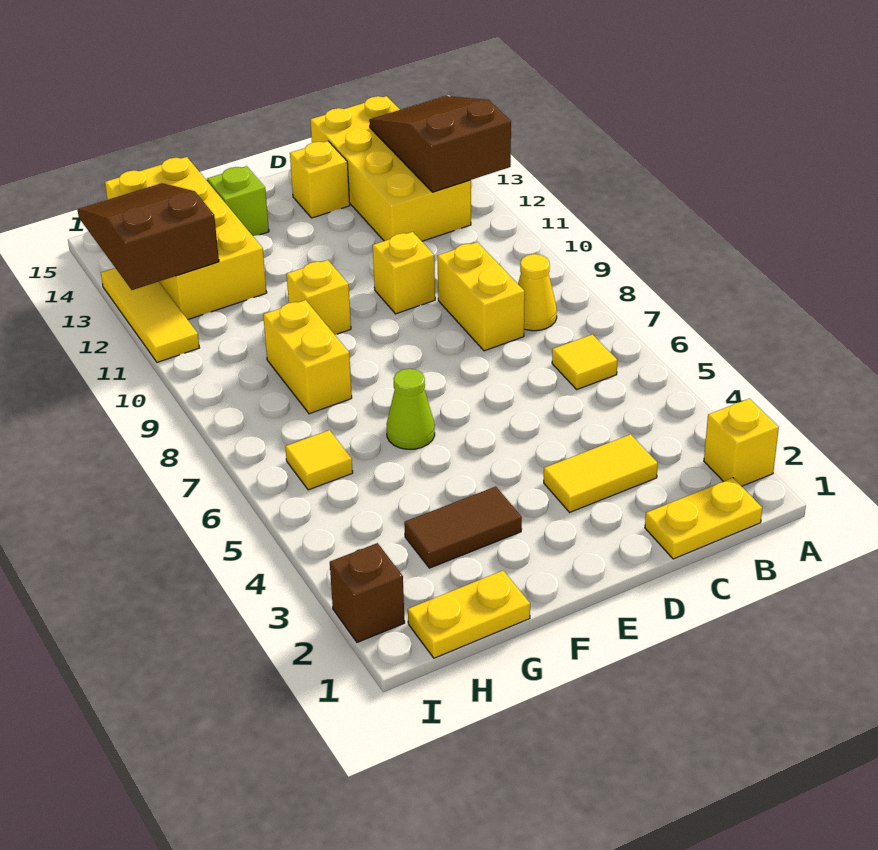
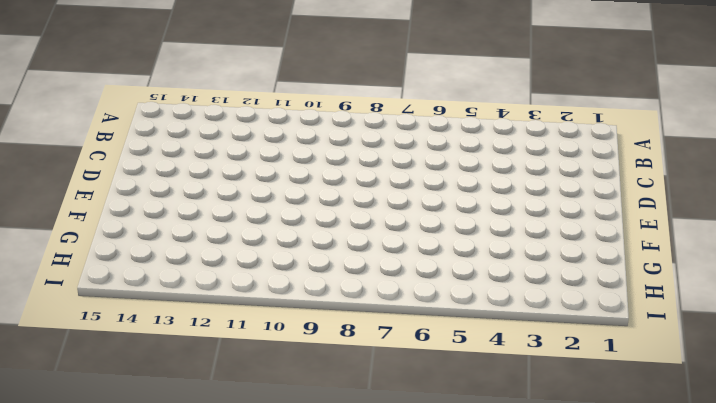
none -> yellow brick A2 level 1
none -> yellow plate B1:C1 level 1
none -> yellow tile B6 level 1

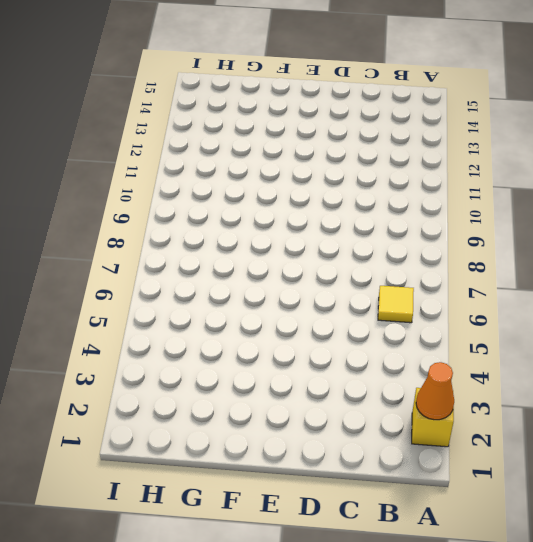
orange cone A2 level 2 -> none
none -> yellow plate B1:C1 level 1
none -> yellow cone B8 level 1
none -> yellow brick B12:C15 level 1

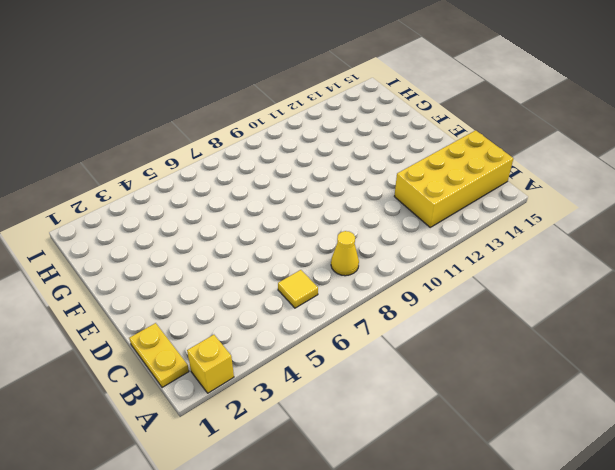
none -> yellow tile C3:D3 level 1
none -> yellow brick C8:C9 level 1
none -> yellow brick D10 level 1

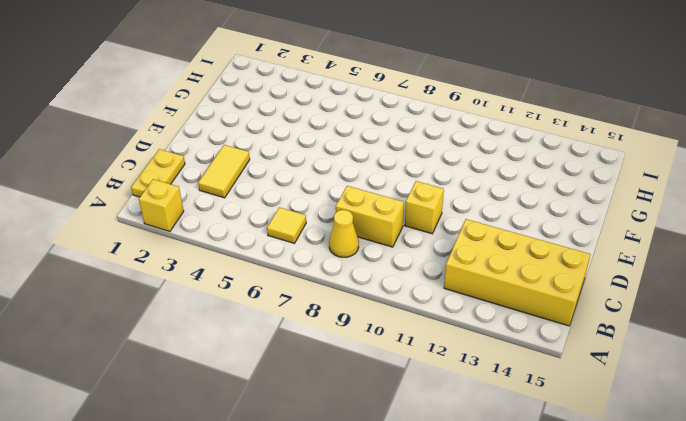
none -> yellow brick D14 level 1
none -> brown tile F3:G3 level 1
none -> lime cone F6 level 1

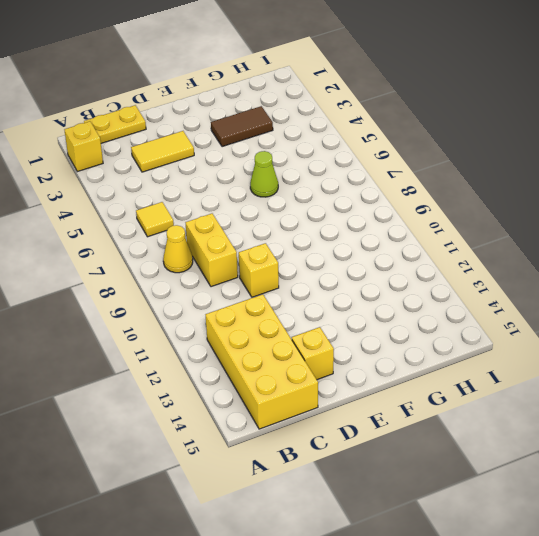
none -> yellow brick F10 level 1
none -> lime brick F14 level 1
none -> yellow plate G1:H1 level 1

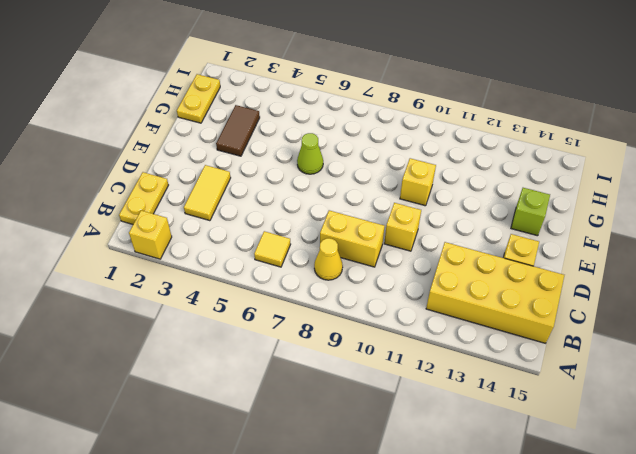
none -> yellow brick G8:G9 level 1
none -> yellow brick G12:H15 level 1
none -> yellow tile H6 level 1

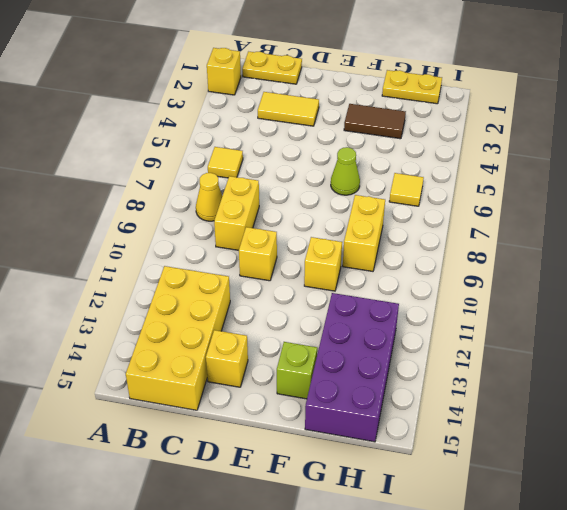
purple brick G12:H15 level 1 -> yellow brick G12:H15 level 1
none -> brown brick I2 level 1
none -> yellow tile I11:I13 level 1
none -> brown slope A12:B14 level 2 top 12

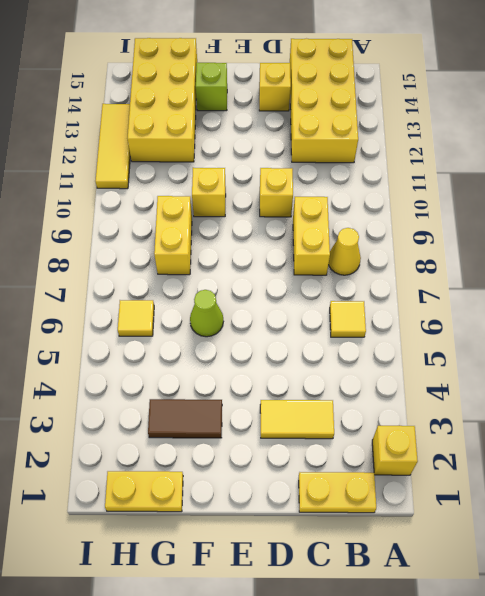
none -> brown brick I2 level 1
none -> brown slope A12:B14 level 2 top 12
none -> brown slope H12:I14 level 2 top 12

